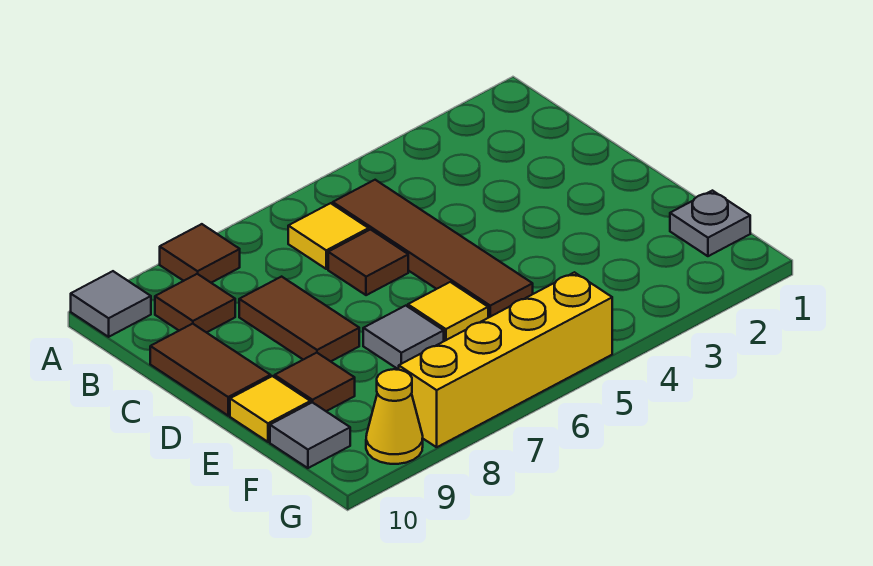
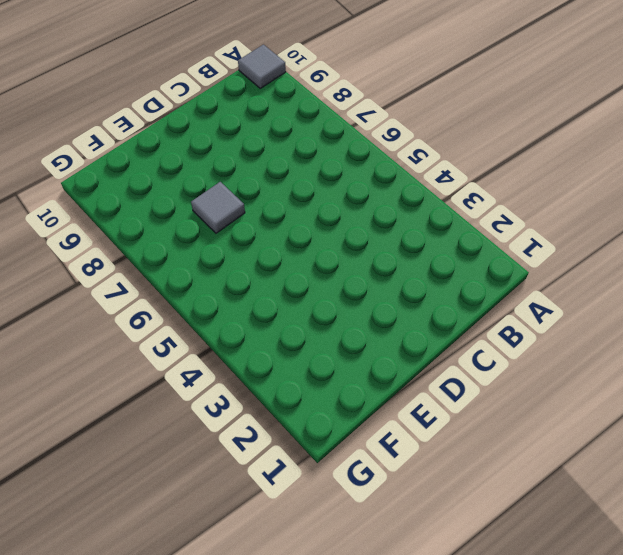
none -> brown tile A8 level 1
none -> brown tile B5:E5 level 1
none -> yellow tile B6 level 1

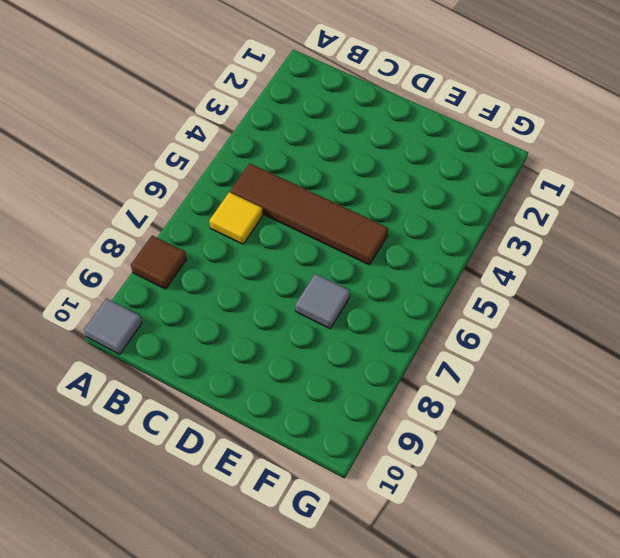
none -> brown tile B9 level 1
none -> brown tile C6 level 1
none -> brown tile C8:D8 level 1

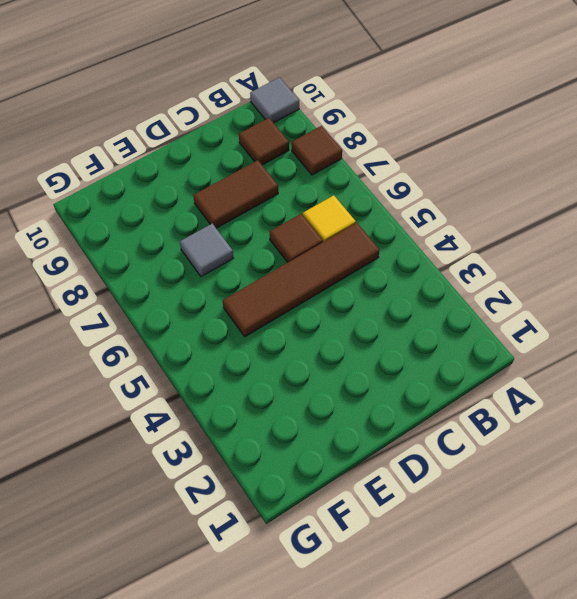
none -> brown tile C10:D10 level 1
none -> yellow tile E6 level 1
none -> brown tile E9 level 1

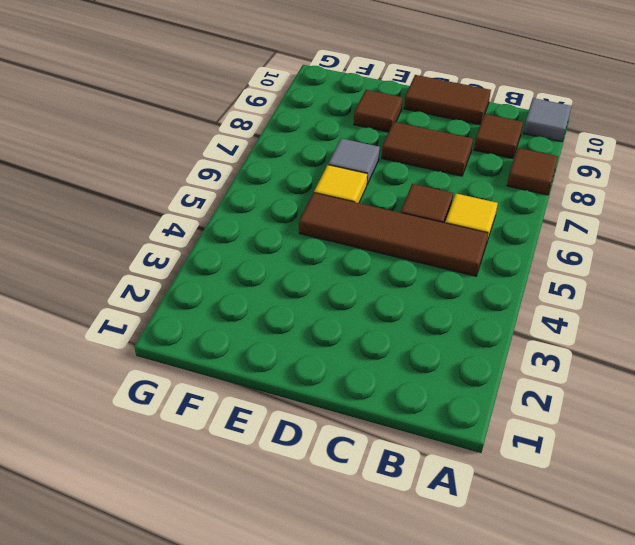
none -> yellow tile E10 level 1
none -> grey plate F1 level 1
none -> grey tile F10 level 1

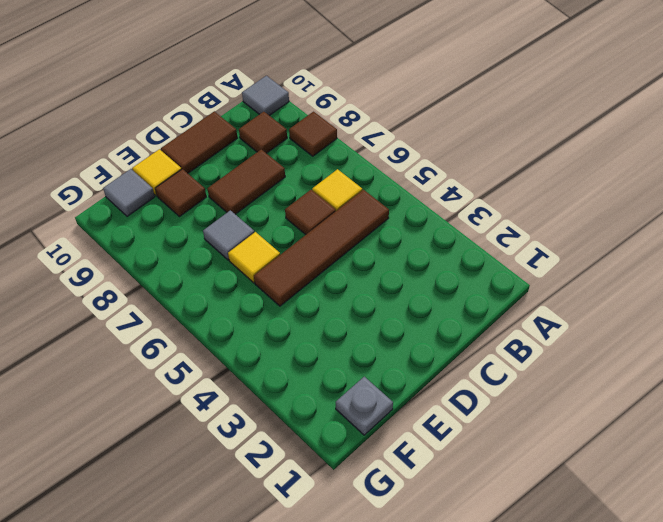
none -> yellow brick G5:G8 level 1
none -> yellow cone G9 level 1

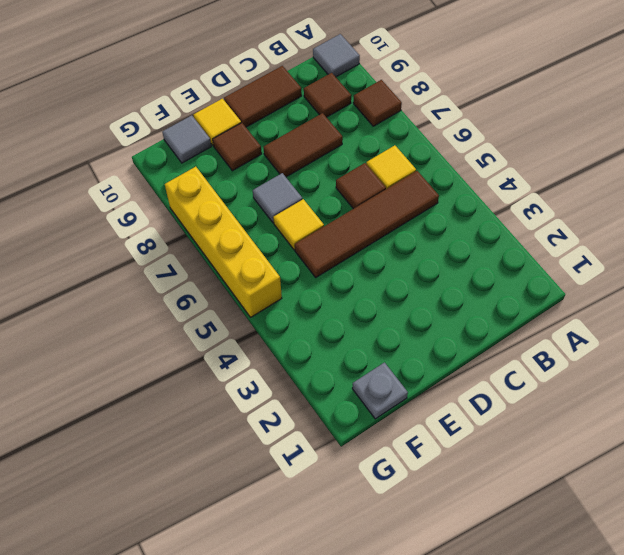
none -> yellow cone G9 level 1

